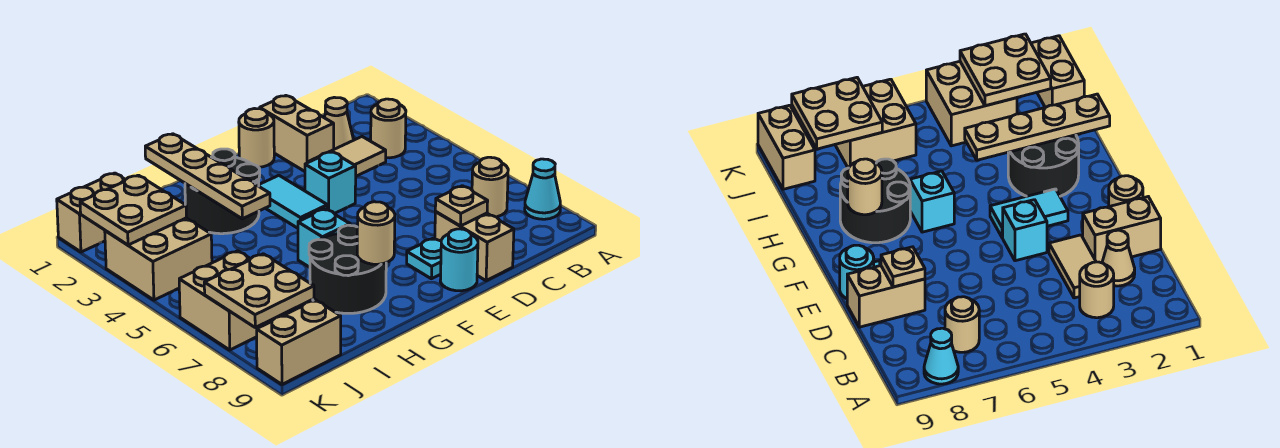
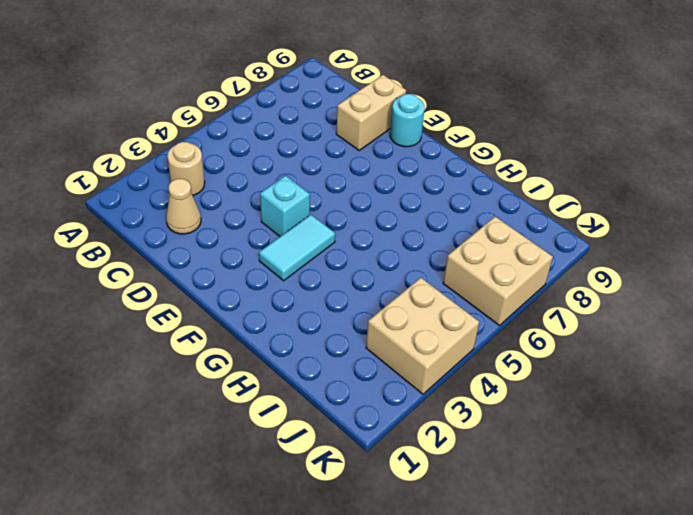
none -> cyan cone A8 level 1
none -> tan round brick B7 level 1
none -> tan tile C3:D3 level 1

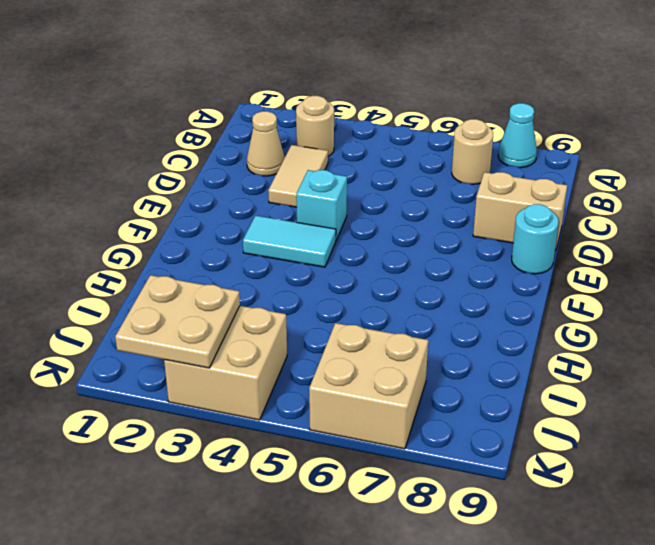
none -> tan brick D1:D2 level 1
none -> tan round brick E1 level 1
none -> cyan plate E8 level 1

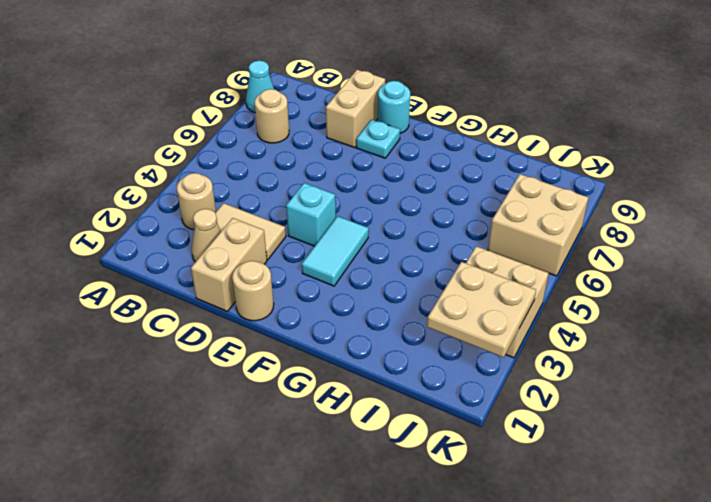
none -> black round brick G2:H3 level 1
none -> cyan brick G6 level 1
none -> black round brick G7:H8 level 1

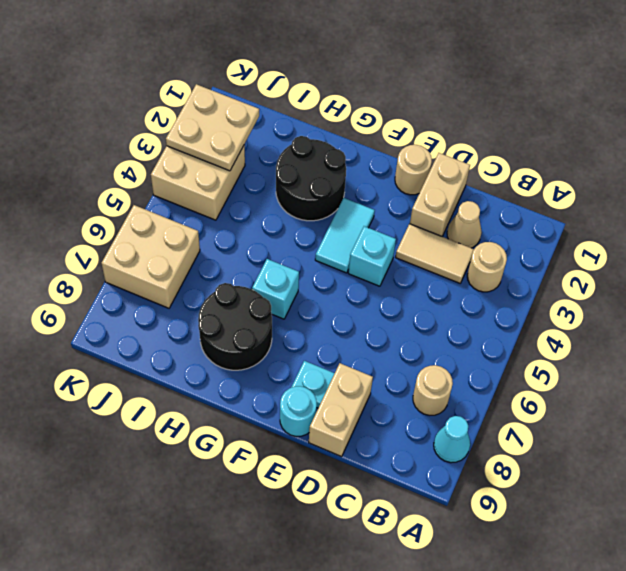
none -> tan brick J1:K1 level 1
none -> tan brick J9:K9 level 1
none -> tan plate D8 level 2

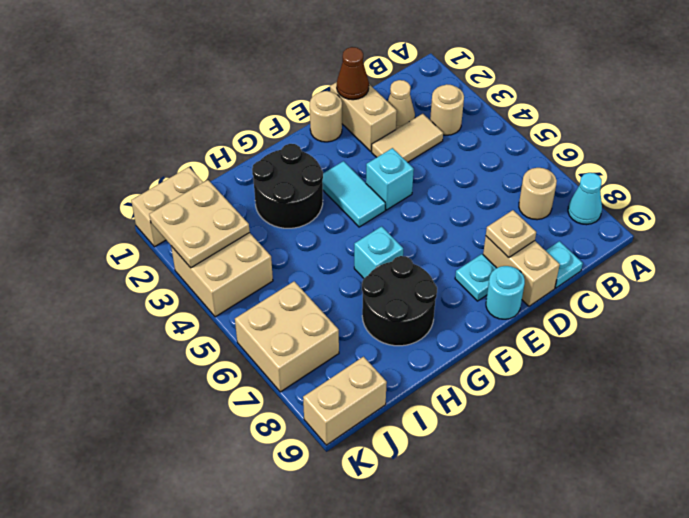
cyan plate C9 level 1 -> none
brown cone D1 level 2 -> none
none -> tan round brick G8 level 2
none -> tan plate H1:H4 level 2
none -> tan plate J7:K8 level 2

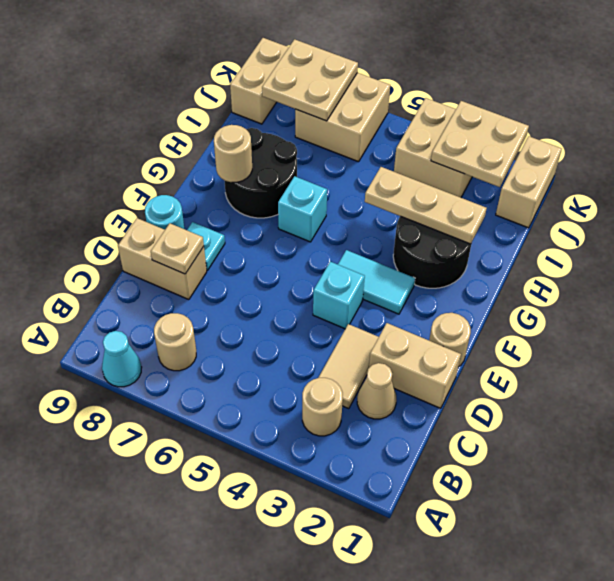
tan plate H2:H4 level 2 -> tan plate H1:H4 level 2

